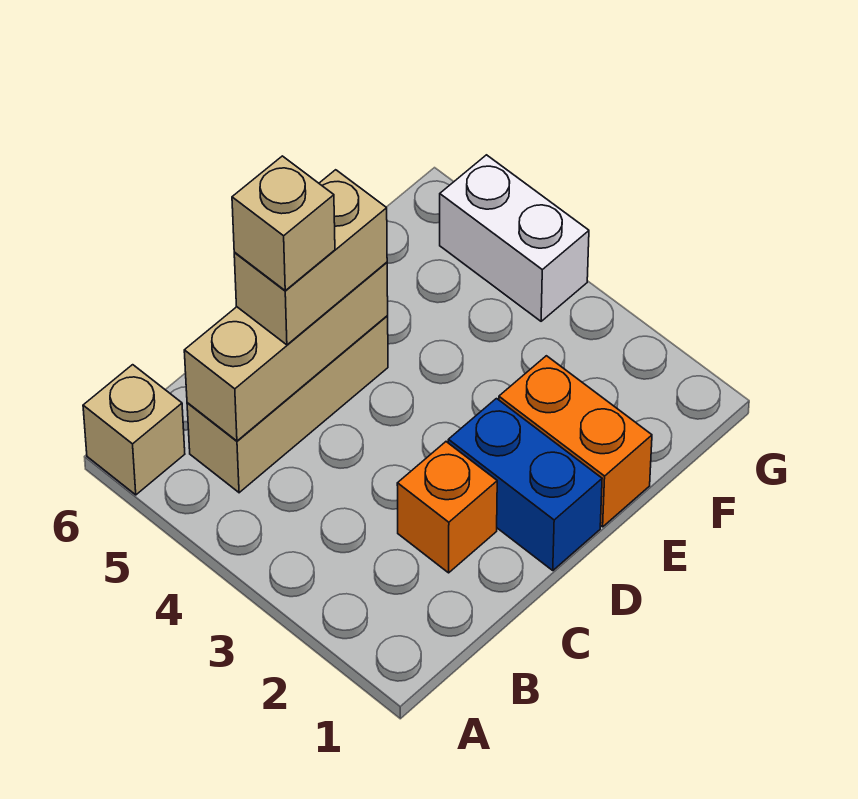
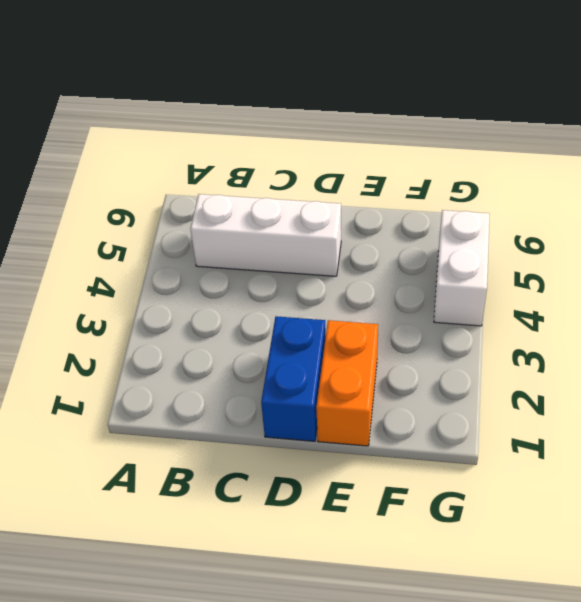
white brick B5:D5 level 1 -> tan brick B5:D5 level 1
none -> tan brick A6 level 1
none -> orange brick C2 level 1

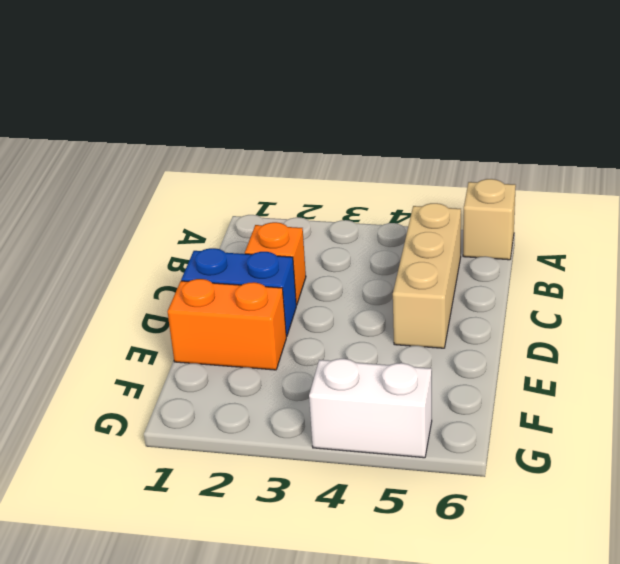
none -> tan brick B5:D5 level 2
none -> tan brick C5:D5 level 3

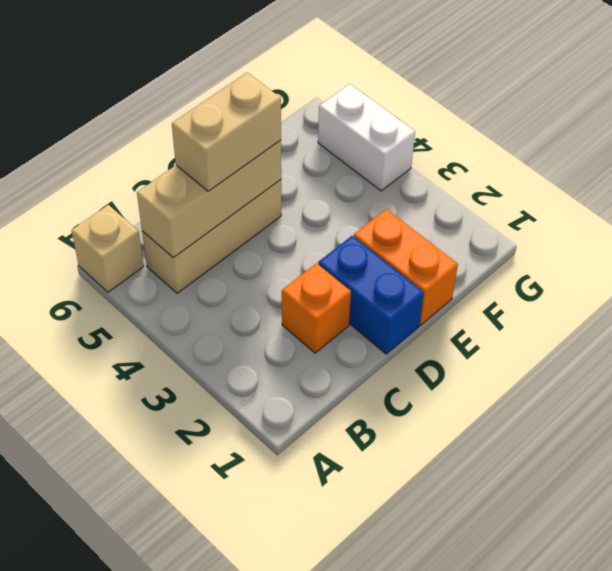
none -> tan brick C5 level 4

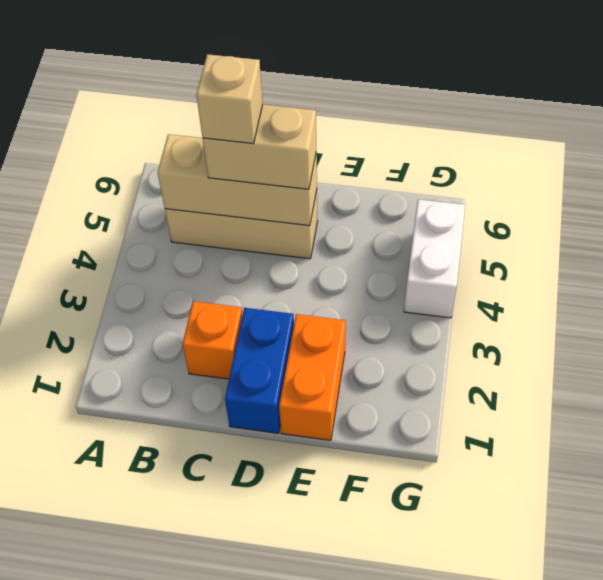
none -> tan brick A6 level 1

